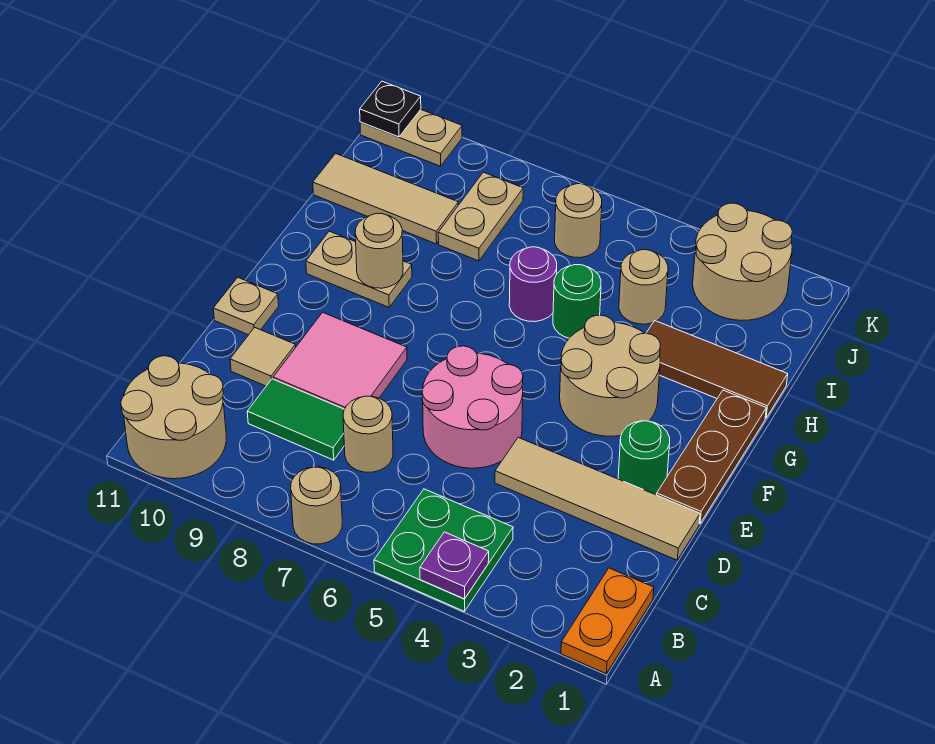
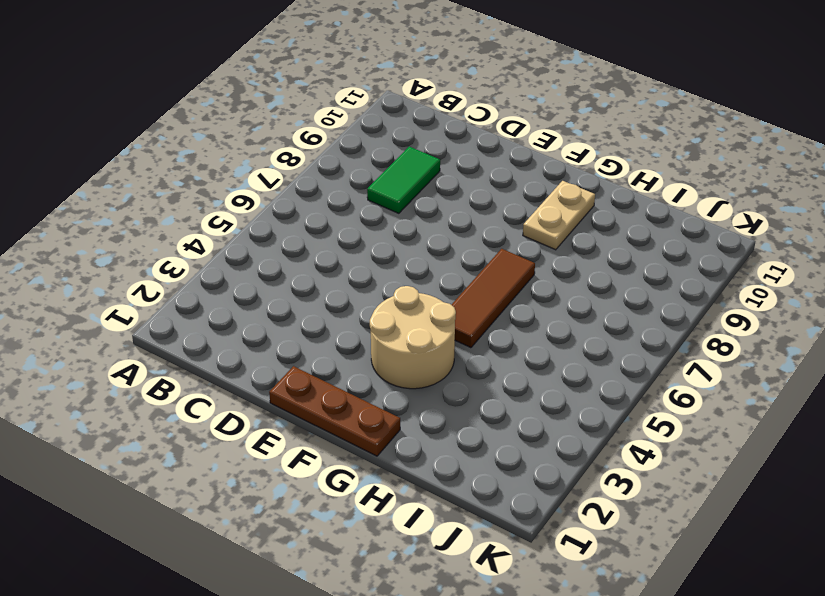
brown tile G5:G7 level 1 -> brown tile H1:H3 level 1
none -> orange plate A1:B1 level 1
none -> green plate A4:B5 level 1
none -> tan round brick A7 level 1

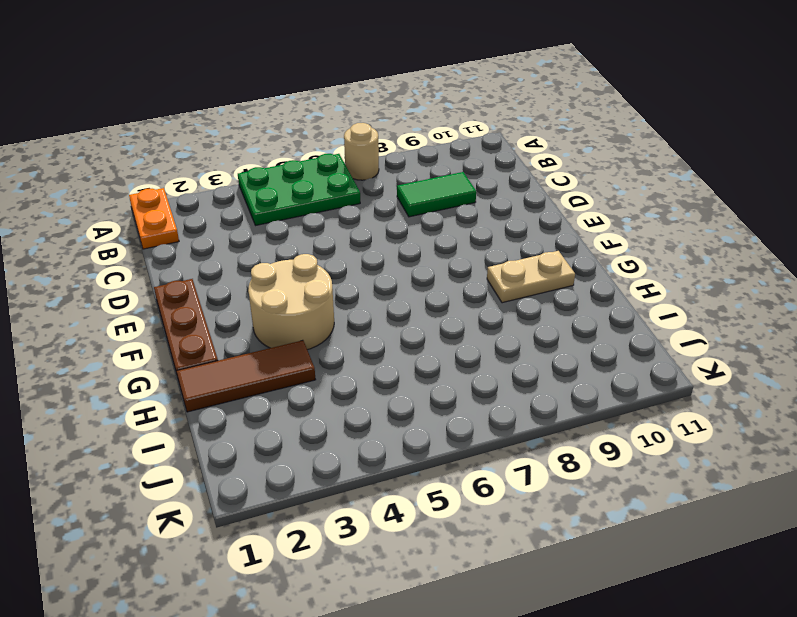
green plate A4:B6 level 1 -> green plate A4:B5 level 1
none -> tan round brick A10:B11 level 1
none -> tan round brick C7 level 1
none -> tan tile D1:D4 level 1

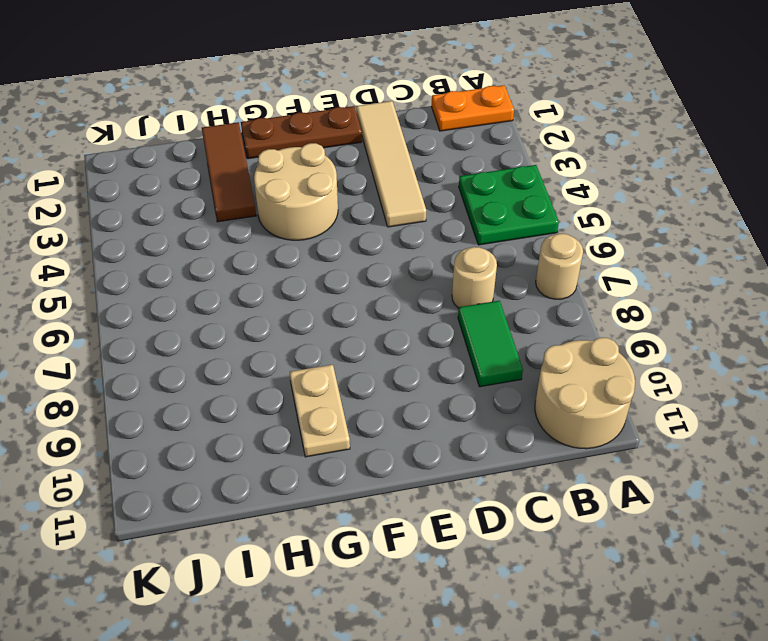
none -> pink round brick D5:E6 level 1
none -> pink tile D8:E9 level 1
none -> tan tile D10 level 1

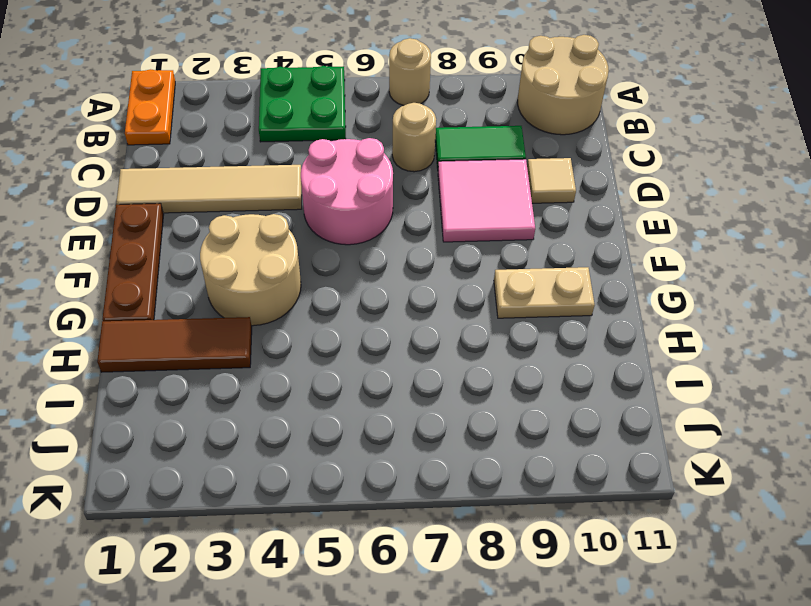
none -> green round brick E2 level 1
none -> tan plate E11 level 1
none -> green round brick H5 level 1

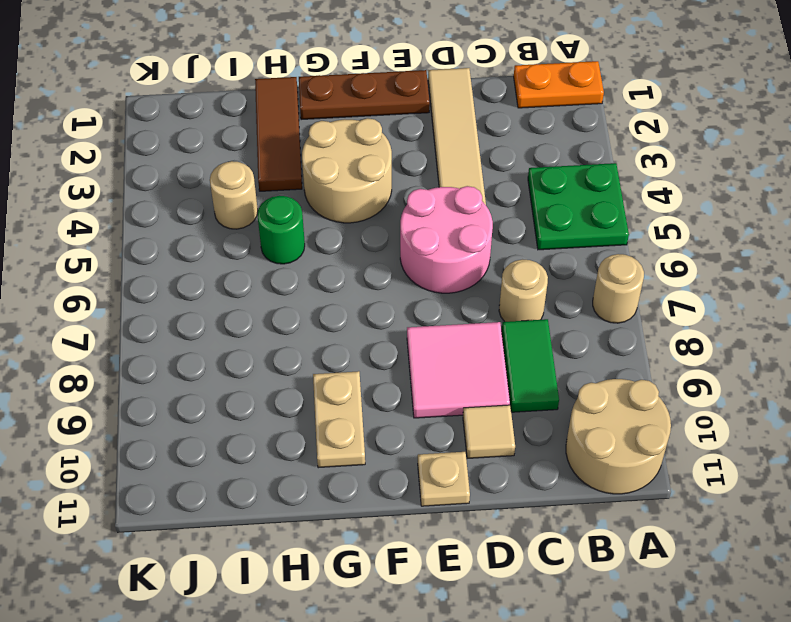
none -> green round brick E2 level 1
none -> purple round brick H6 level 1
none -> tan plate I8:J8 level 1

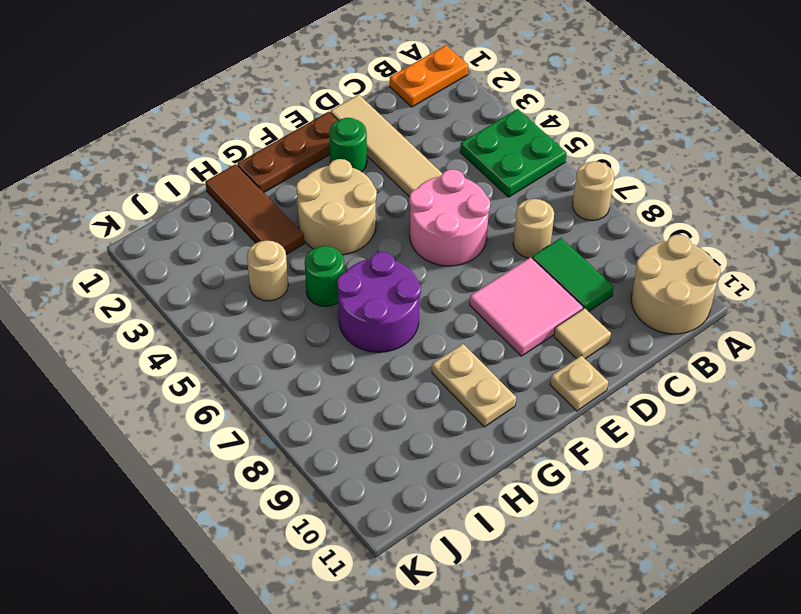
purple round brick G6:H7 level 1 -> purple round brick H6 level 1
none -> tan plate I8:J8 level 1
none -> tan tile I9:I11 level 1
none -> tan round brick J2:K3 level 1

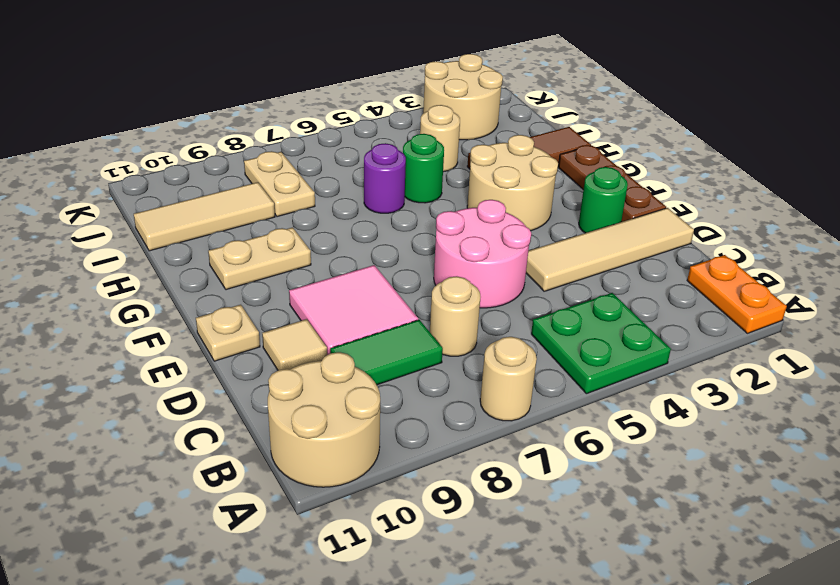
none -> tan round brick J6 level 1
none -> tan plate K10:K11 level 1
none -> purple plate A4 level 2

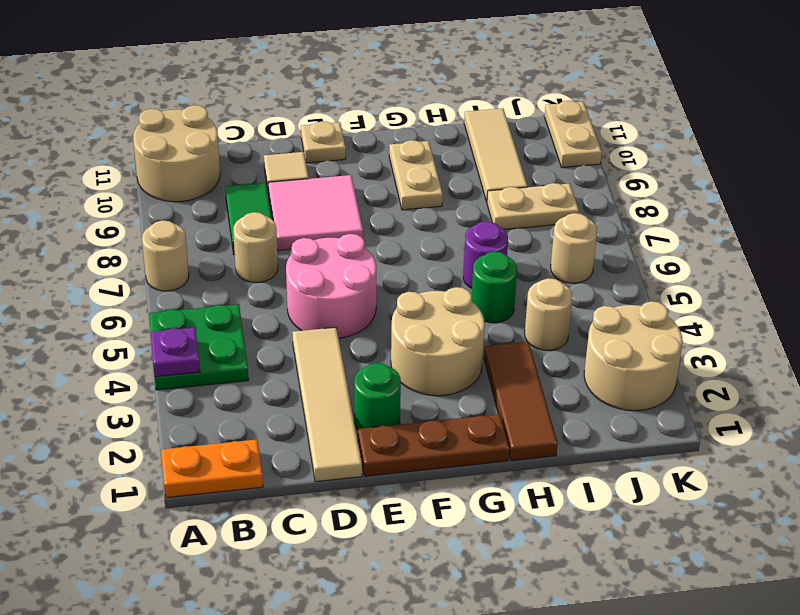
none -> tan round brick G9 level 2
none -> black plate K11 level 2

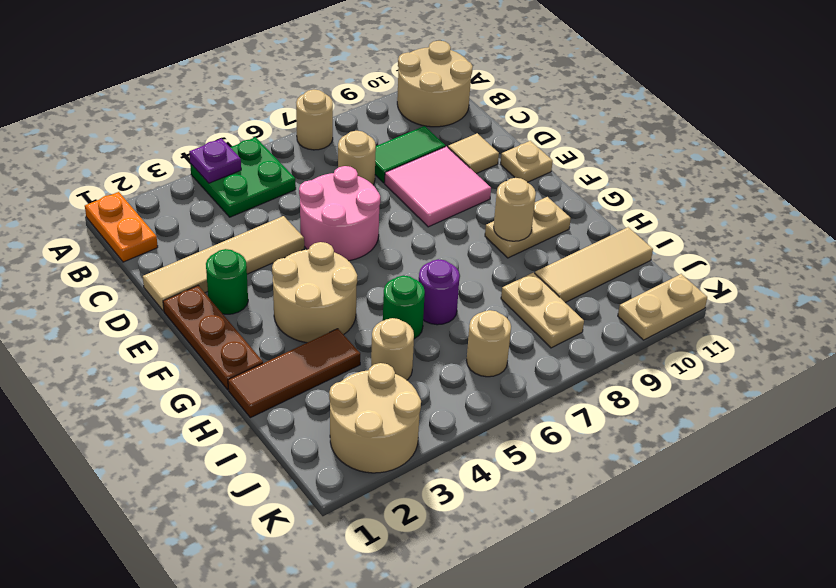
none -> black plate K11 level 2

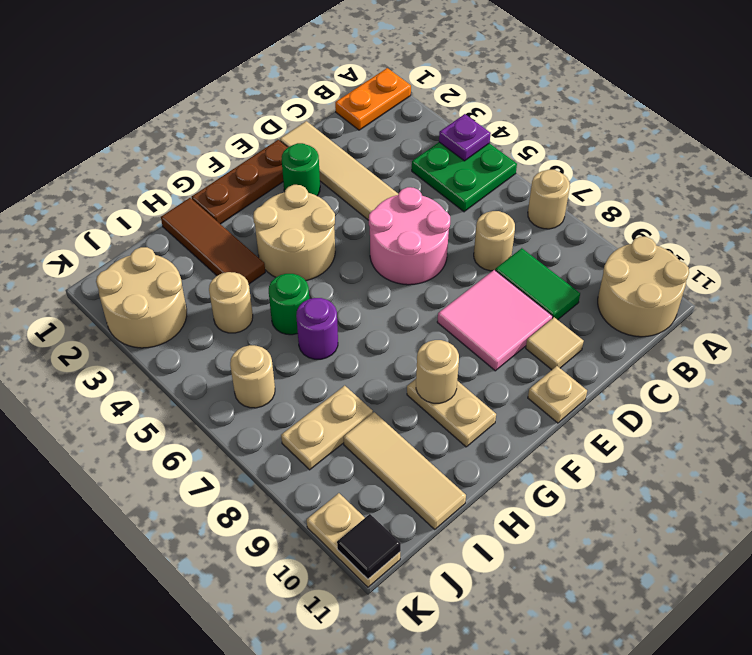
black tile K11 level 2 -> black plate K11 level 2

